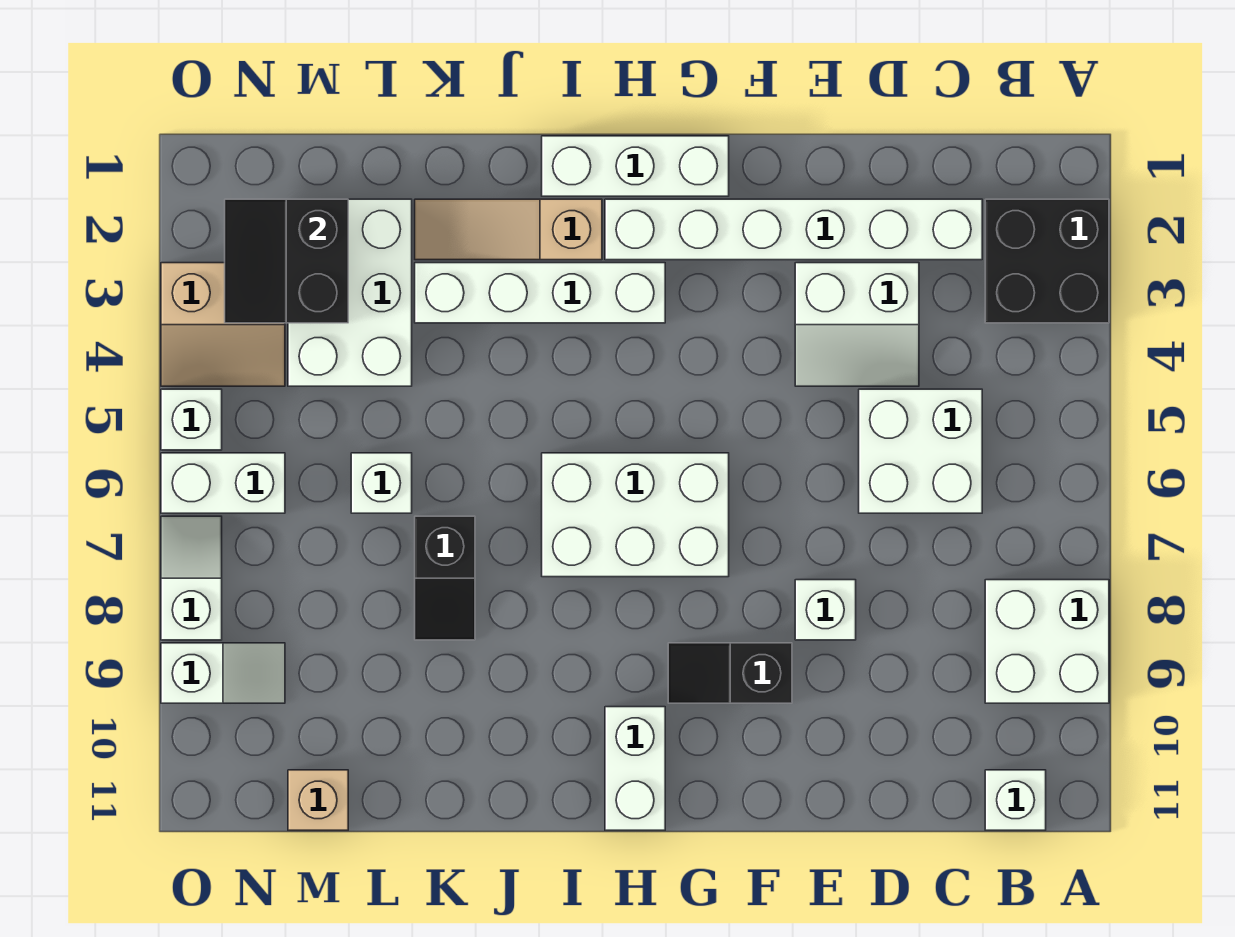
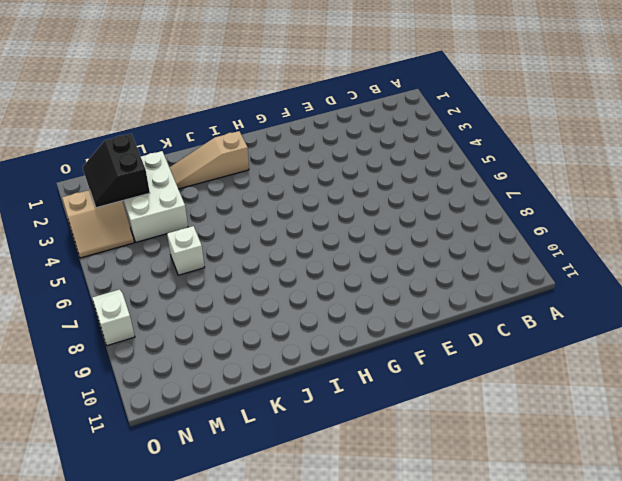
none -> black brick A2:B3 level 1
none -> white brick A8:B9 level 1
none -> white brick B11 level 1

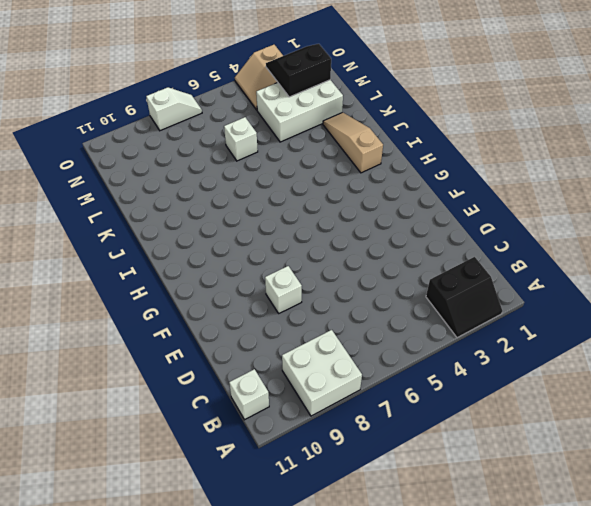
black slope A2:B3 level 1 top B -> black brick A2:B3 level 1
none -> white brick C2:H2 level 1
none -> white brick C5:D6 level 1
none -> white slope D3:E4 level 1 top 3

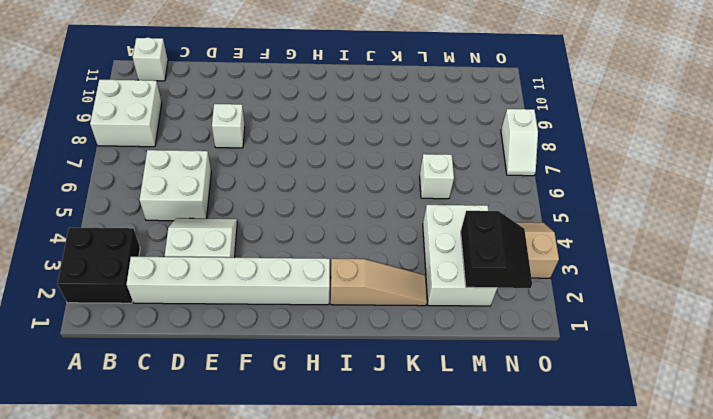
none -> black slope F9:G9 level 1 top F
none -> white brick G1:I1 level 1
none -> white brick G6:I7 level 1

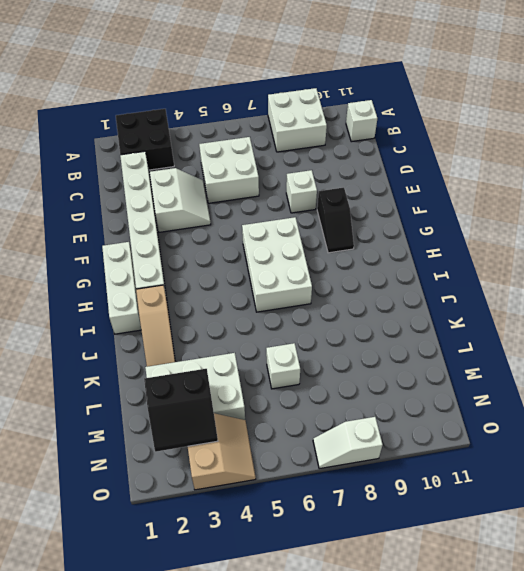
none -> white brick H3:K3 level 1
none -> white brick H10:H11 level 1
none -> black slope K7:K8 level 1 top 7

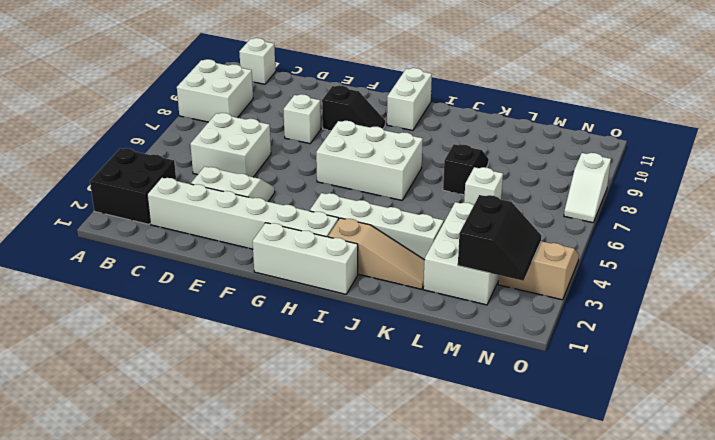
none -> tan brick M11 level 1
none -> white brick N6:O6 level 1
none -> white slope N9:O9 level 1 top O

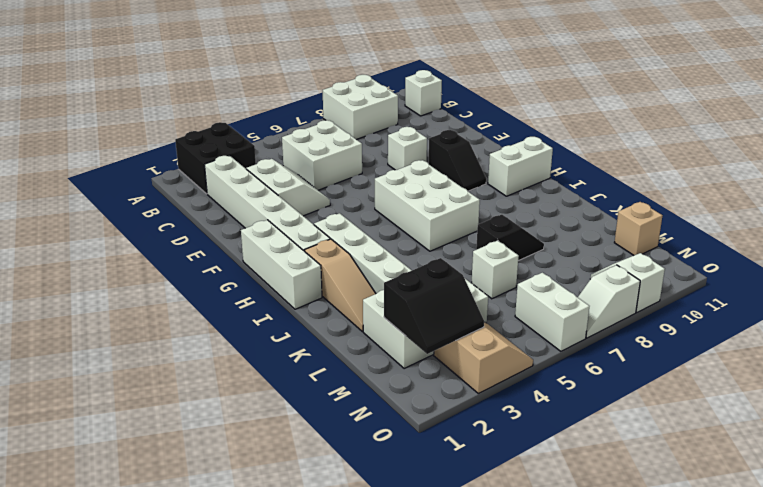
none -> white brick O5 level 1

